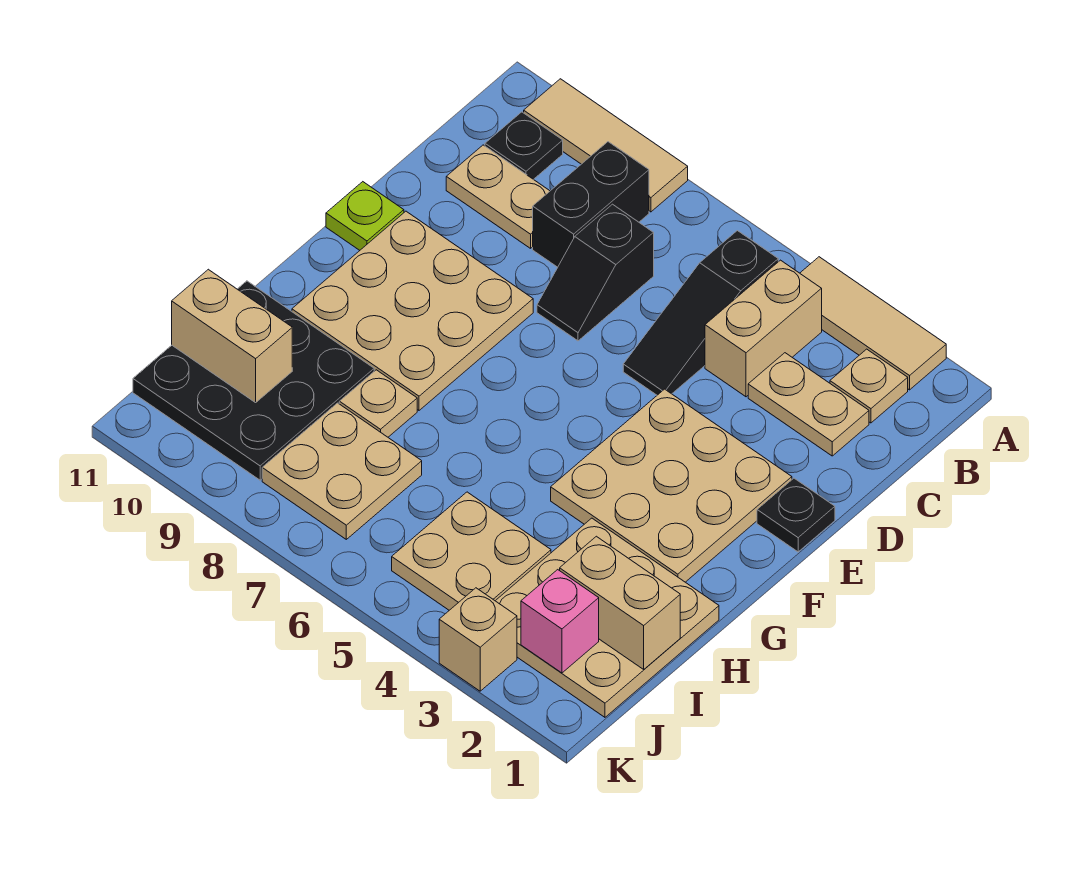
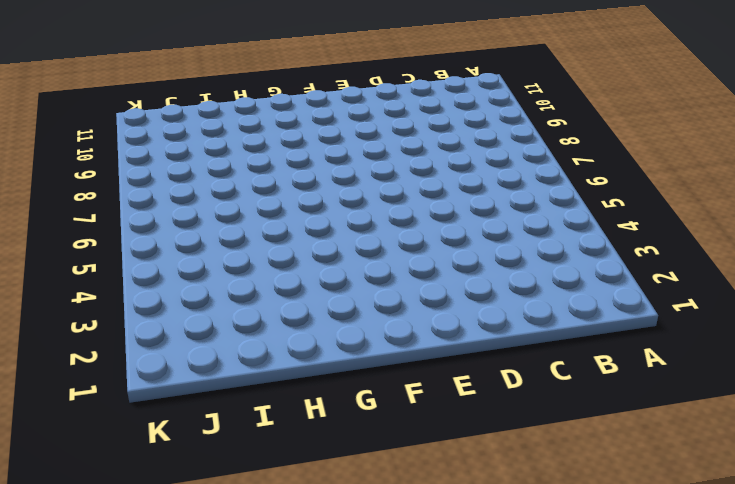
none -> tan tile A2:A4 level 1
none -> tan tile A8:A10 level 1
none -> tan plate B2 level 1

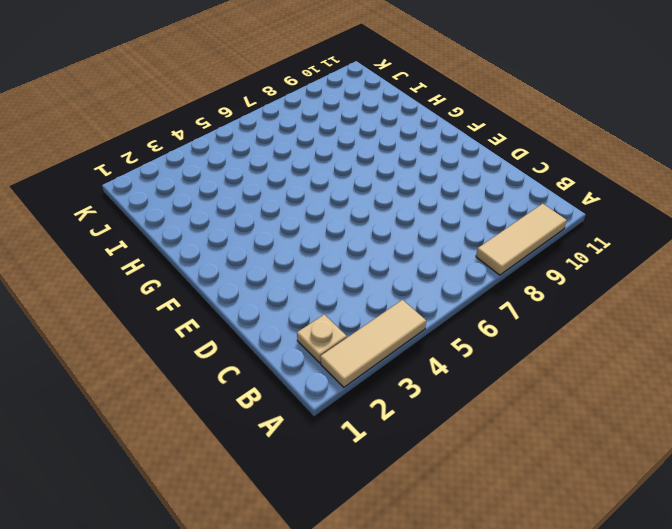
none -> tan brick B4:C4 level 1
none -> black slope B5:D5 level 1 top B
none -> black brick B8:C8 level 1

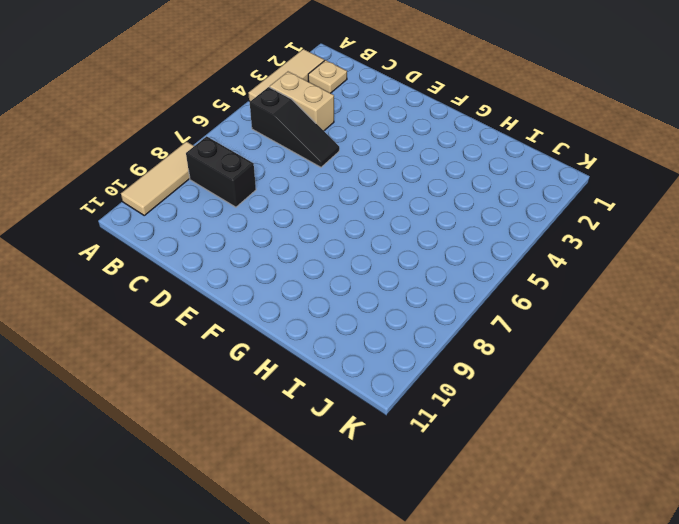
none -> black plate B10 level 1
none -> tan plate C2:C3 level 1
none -> black slope C7:D7 level 1 top C

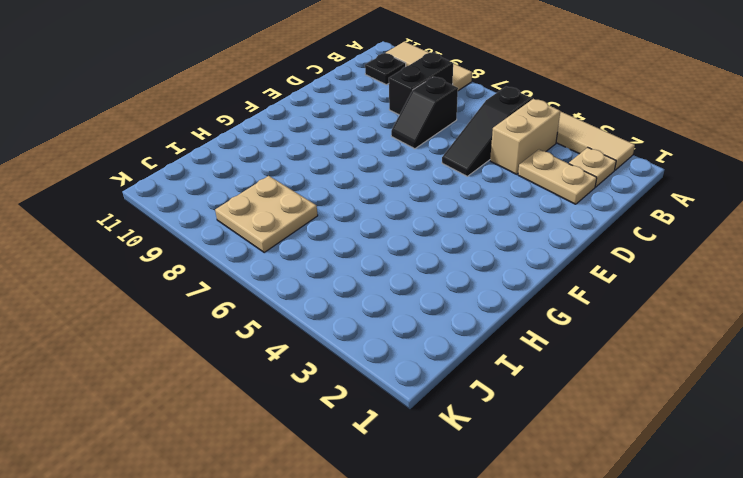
none -> tan plate C9:C10 level 1
none -> black plate E1 level 1
none -> tan plate E2:G4 level 1

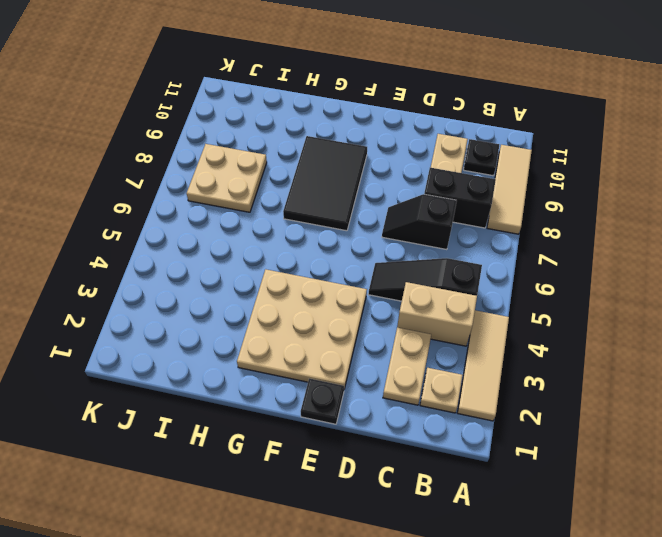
black tile F7:G9 level 1 -> tan plate E8:G10 level 1
none -> lime plate E11 level 1
none -> tan plate H1:J3 level 1
none -> tan plate H8 level 1

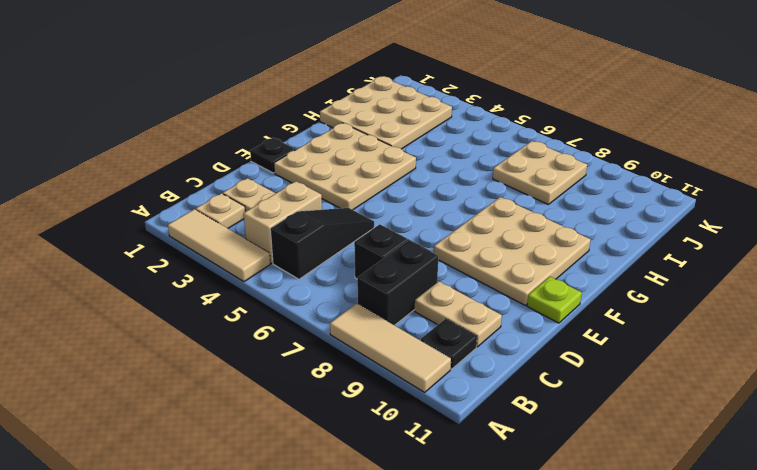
none -> tan plate H8 level 1
none -> black plate H9:J11 level 1
none -> tan plate I4:J5 level 1

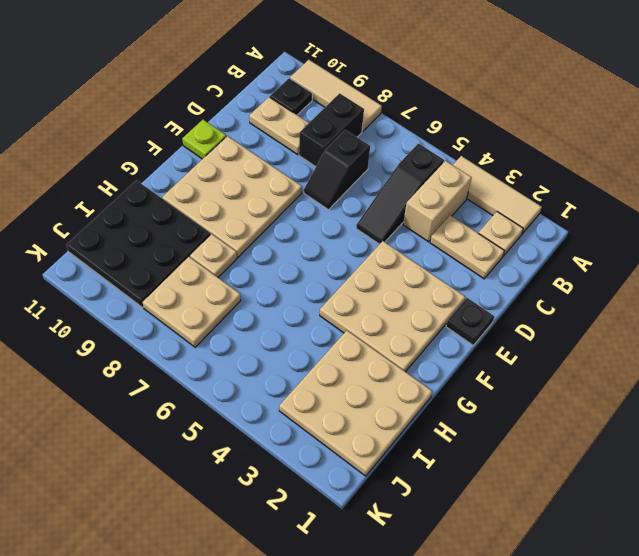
none -> tan plate I4:J5 level 1
none -> tan brick K3 level 1
none -> tan brick I1:I2 level 2

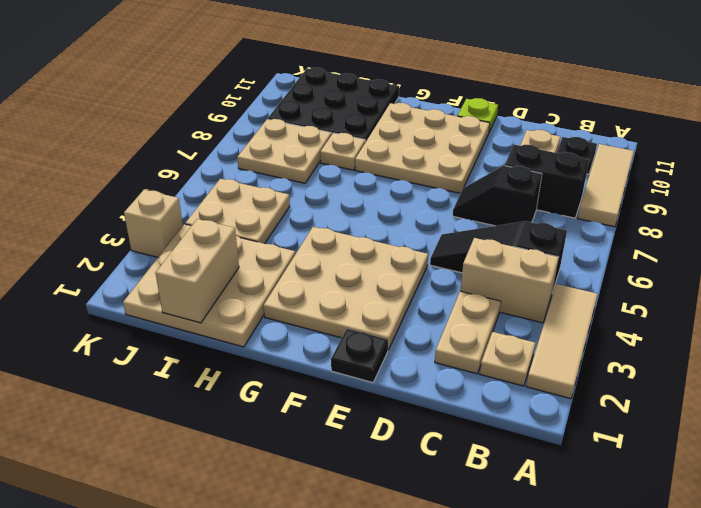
none -> tan brick I10:I11 level 2
none -> pink brick J2 level 2

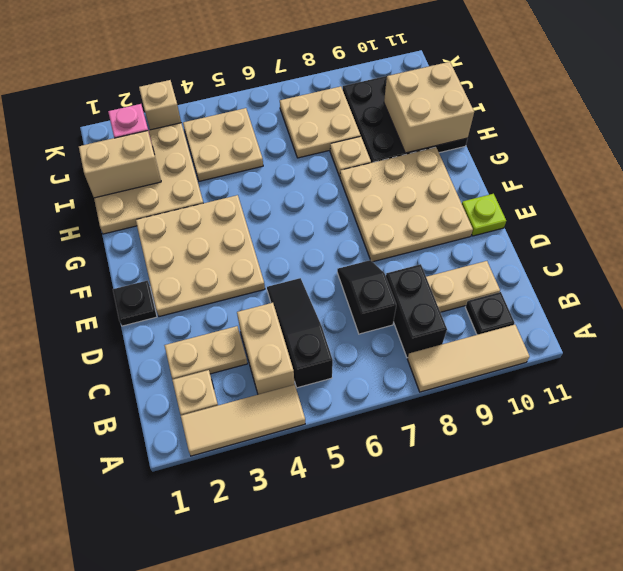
tan brick H10:I11 level 2 -> tan brick I10:I11 level 2

